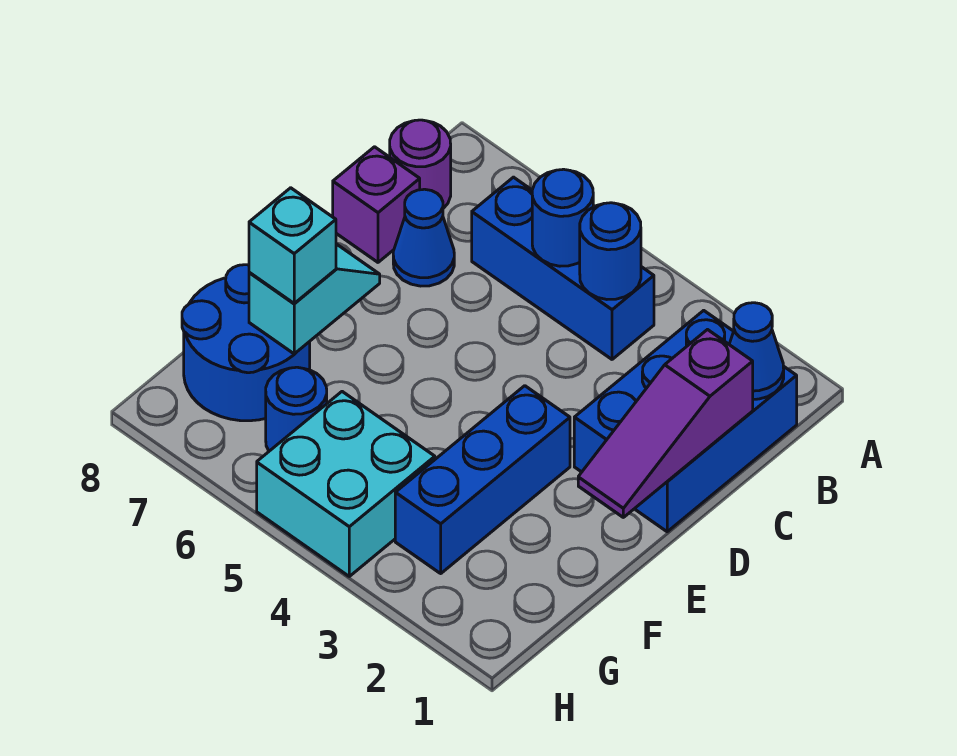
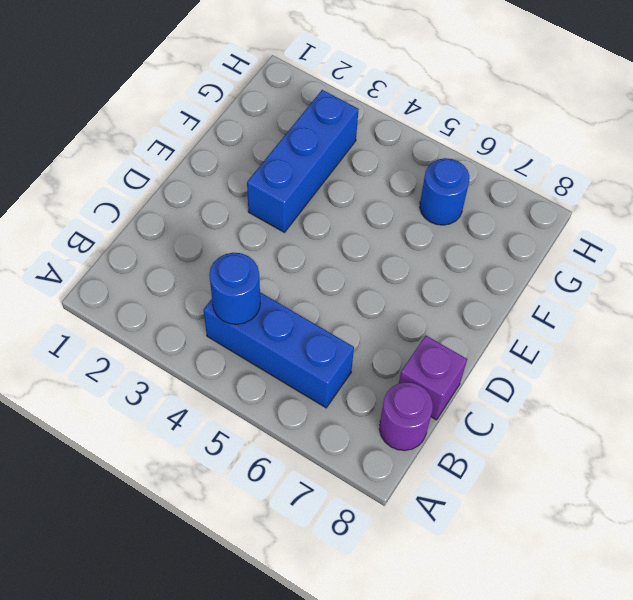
none -> blue brick B1:D2 level 1
none -> blue cone C7 level 1
none -> blue round brick F7:G8 level 1

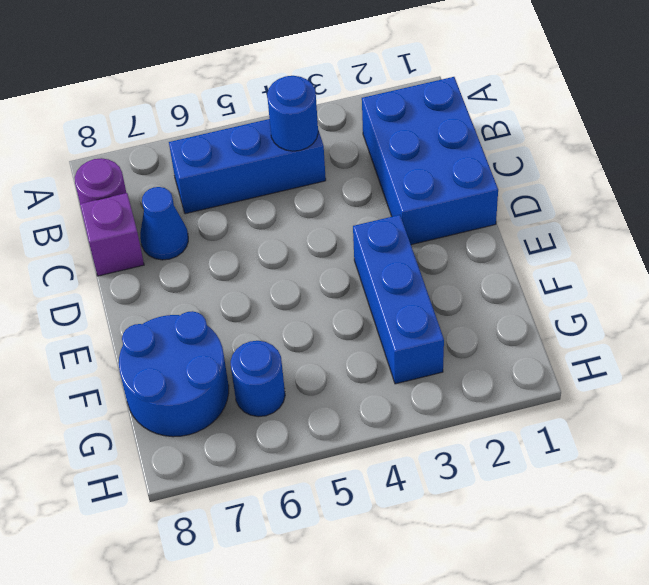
none -> cyan brick G4:H5 level 1
none -> blue cone B1 level 2
none -> blue round brick B5 level 2

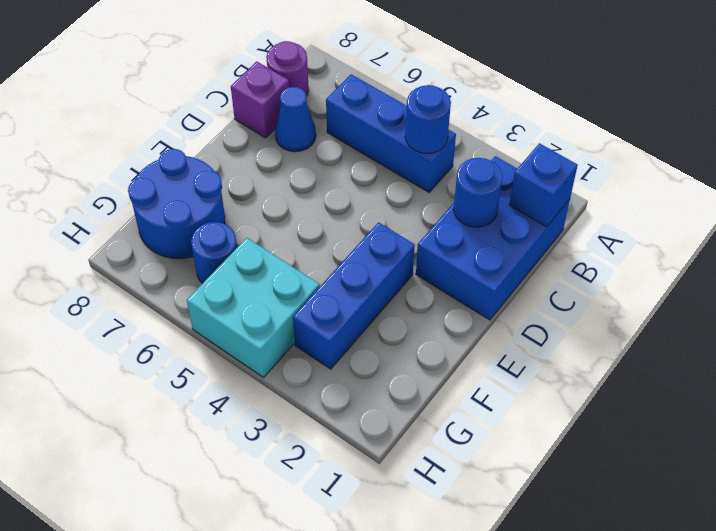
blue brick B1 level 2 -> blue cone B1 level 2
blue round brick C2 level 2 -> blue round brick B5 level 2
none -> purple slope C1:E1 level 2 top C
none -> cyan slope E7:F7 level 2 top F
none -> cyan brick F7 level 3

